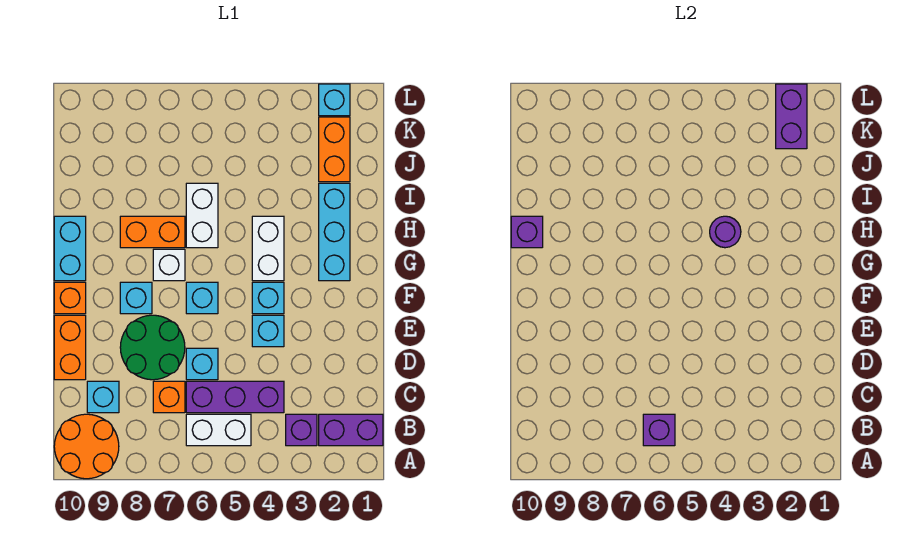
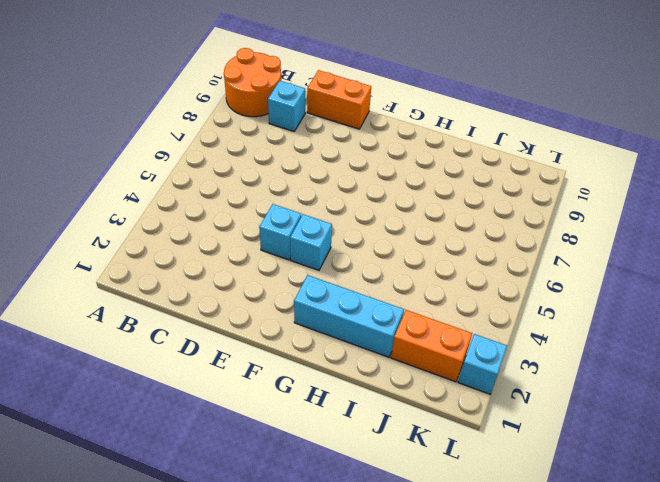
none -> purple brick B1:B2 level 1
none -> purple brick B3 level 1
none -> white brick B5:B6 level 1

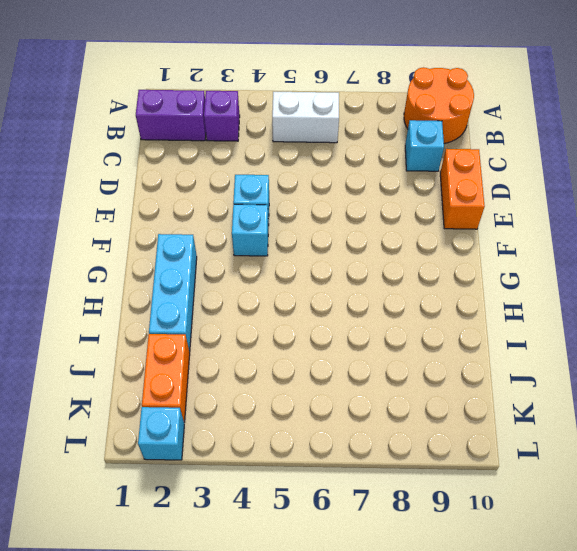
none -> purple brick C4:C6 level 1
none -> orange brick C7 level 1
none -> cyan brick D6 level 1

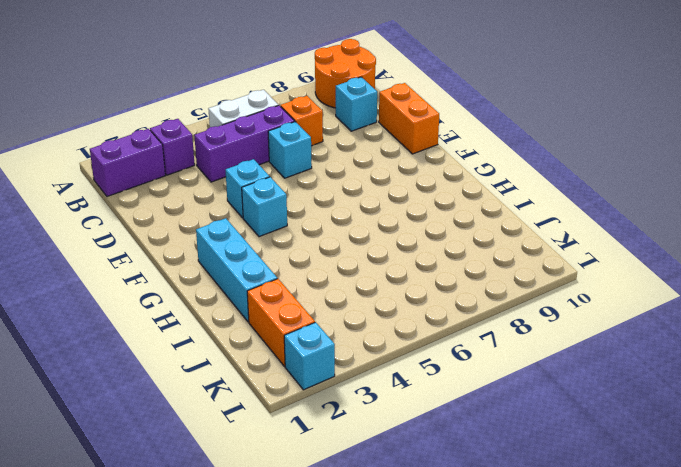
none -> green round brick D7:E8 level 1
none -> cyan brick F6 level 1
none -> cyan brick F8 level 1

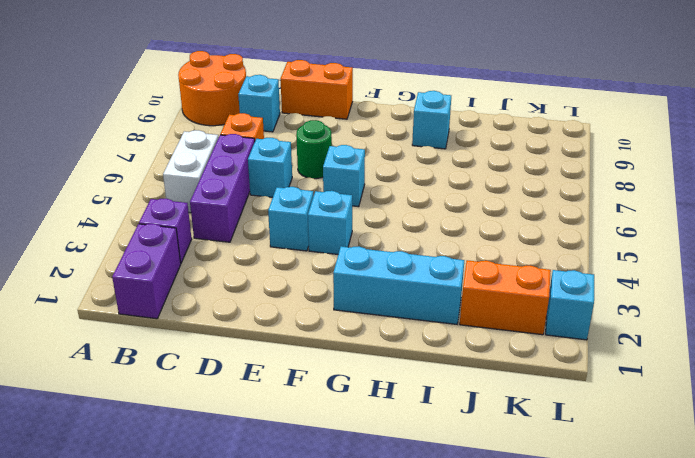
green round brick E7 level 1 -> green round brick D7:E8 level 1
cyan brick H9 level 1 -> cyan brick F8 level 1
none -> orange brick F10 level 1
none -> white brick G4:H4 level 1
none -> white brick G7 level 1

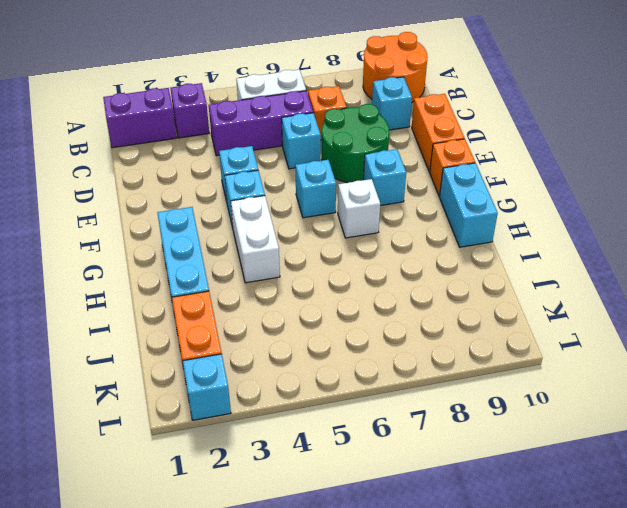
none -> white brick H6:I6 level 1
none -> orange brick H7:H8 level 1
none -> purple brick B6 level 2

